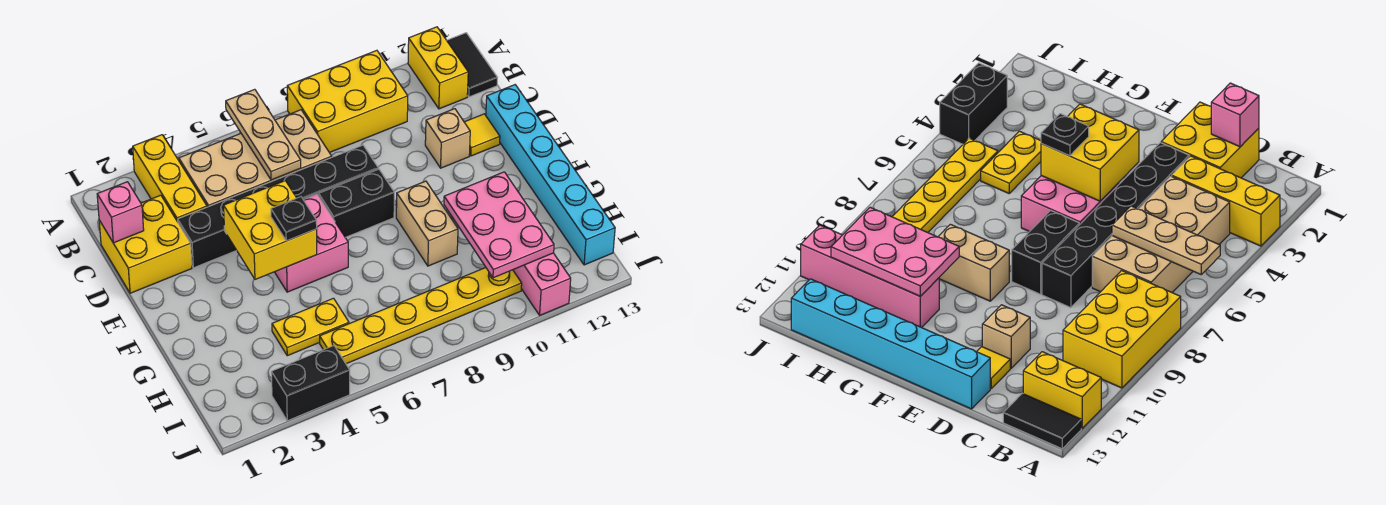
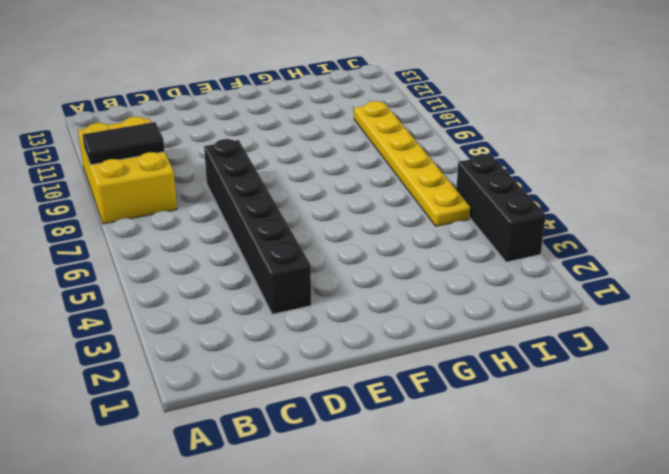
black tile A9:B9 level 2 -> black tile A13:B13 level 1
black brick J3:J5 level 1 -> black brick J3:J4 level 1
none -> yellow brick A3:C3 level 1
none -> yellow brick A12:B12 level 1
none -> tan brick B4:C7 level 1

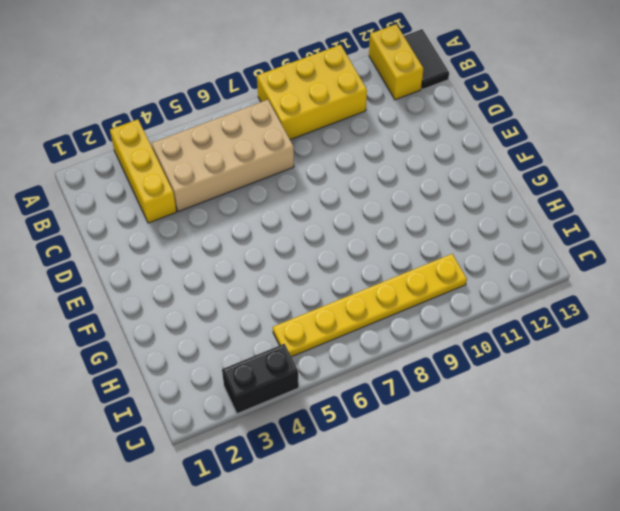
none -> yellow brick C1:D2 level 1
none -> black brick D3:D8 level 1
none -> tan brick D11 level 1

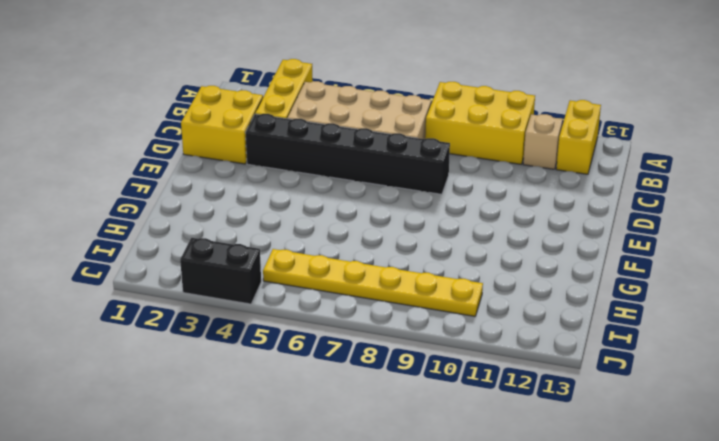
tan brick B11 level 1 -> tan brick D11 level 1
none -> black tile A13:B13 level 1
none -> yellow tile D12 level 1
none -> cyan brick D13:I13 level 1

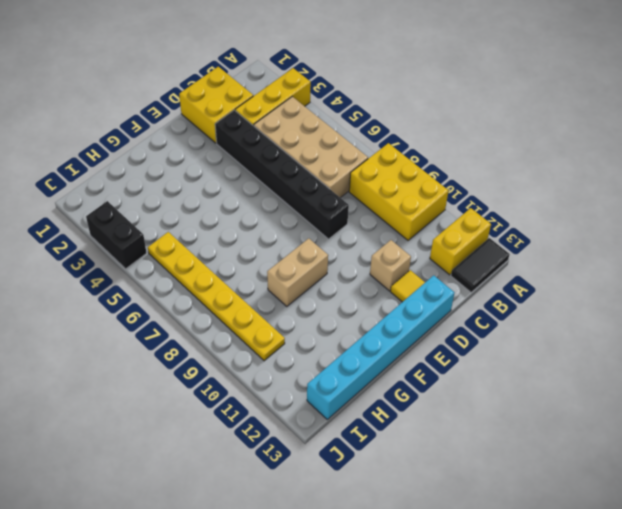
none -> pink brick E5:F6 level 1
none -> black brick E7:E8 level 1
none -> pink brick G11:J11 level 1

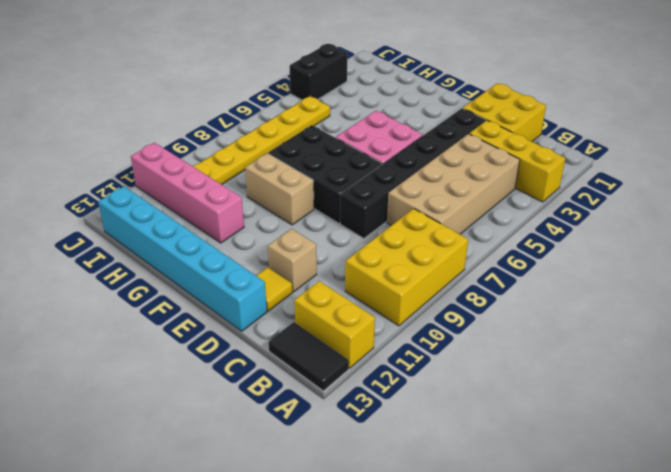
black brick E7:G8 level 1 -> black brick E7:E8 level 1
none -> yellow plate H4:H5 level 1
none -> tan plate A6:C6 level 2
none -> pink brick C1 level 2

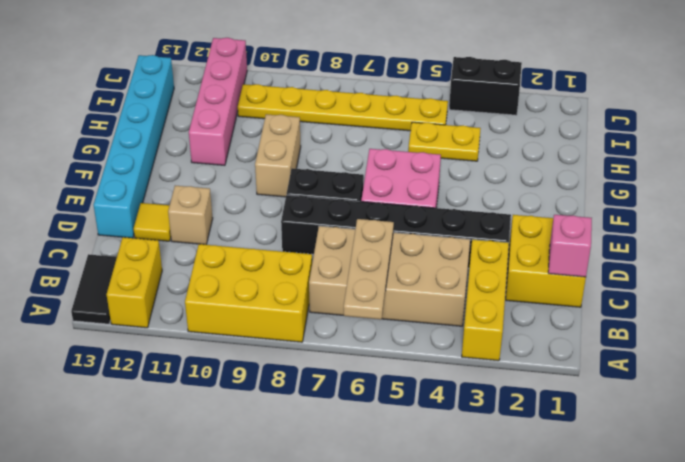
none -> yellow brick E4:F5 level 2
none -> pink plate G10:I11 level 2
none -> black plate F5 level 3

